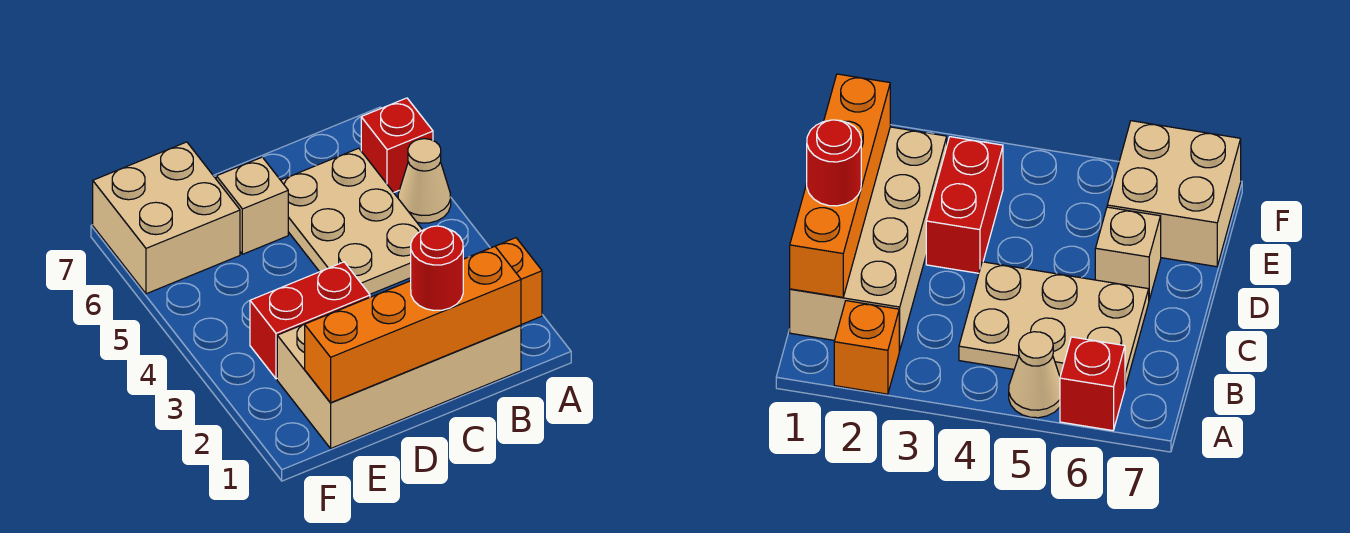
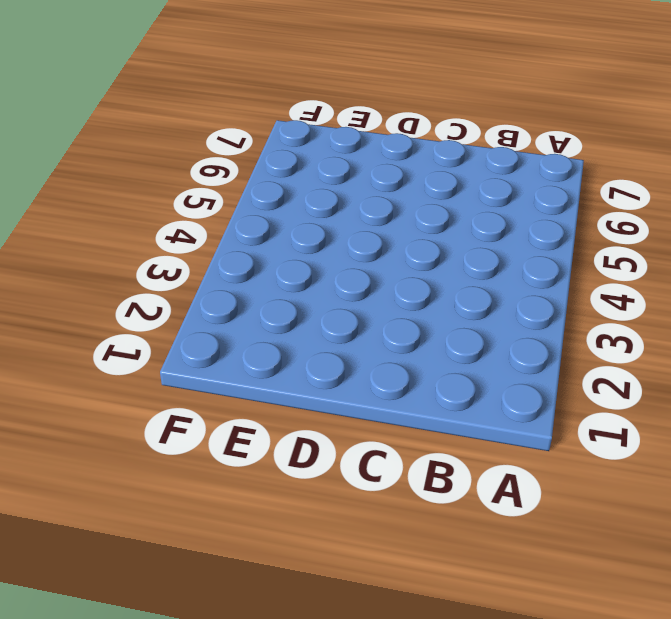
none -> orange brick A2 level 1
none -> tan cone A5 level 1

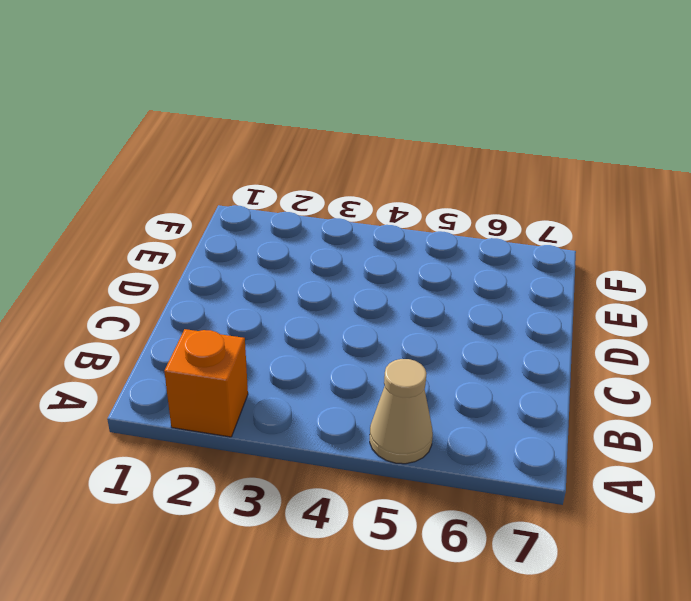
none -> red brick A6 level 1
none -> tan brick B1:E2 level 1

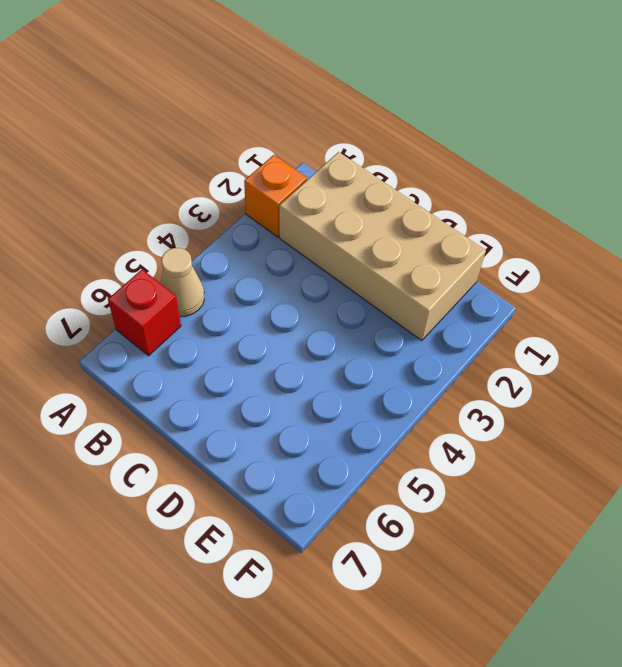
none -> tan plate B4:C6 level 1
none -> red brick D3:E3 level 1

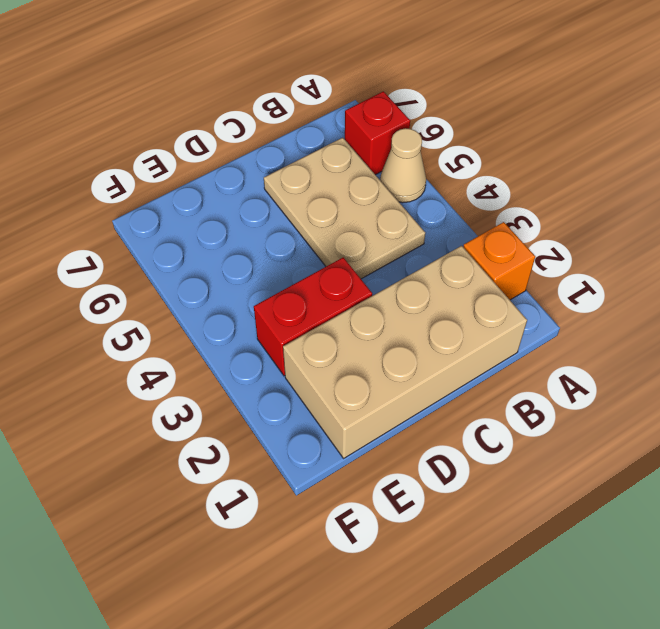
none -> tan brick D6 level 1
none -> tan brick E6:F7 level 1

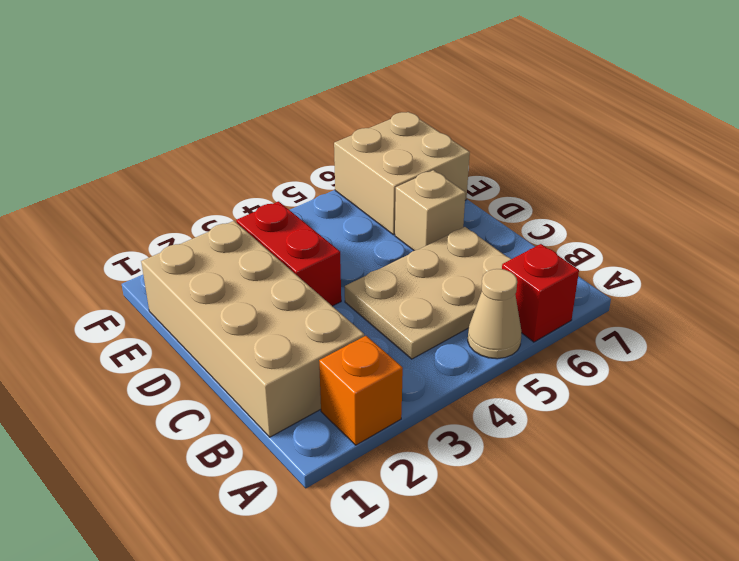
none -> orange brick B1:E1 level 2
none -> red round brick C1 level 3

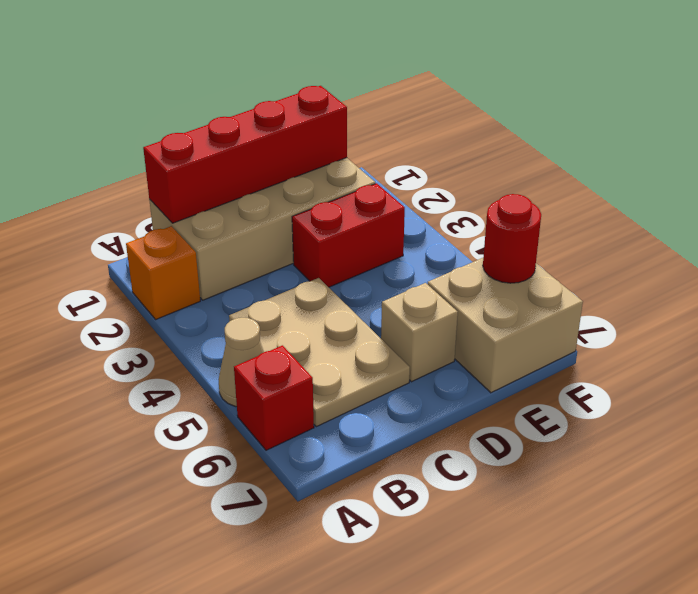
red brick B1:E1 level 2 -> orange brick B1:E1 level 2
red round brick F6 level 2 -> red round brick C1 level 3

